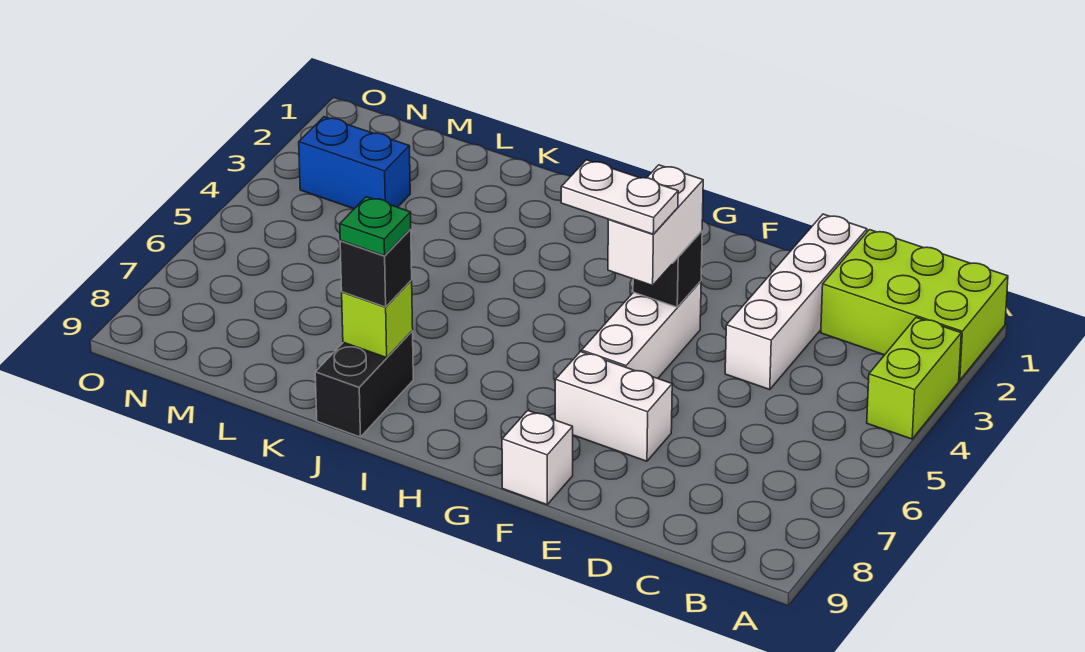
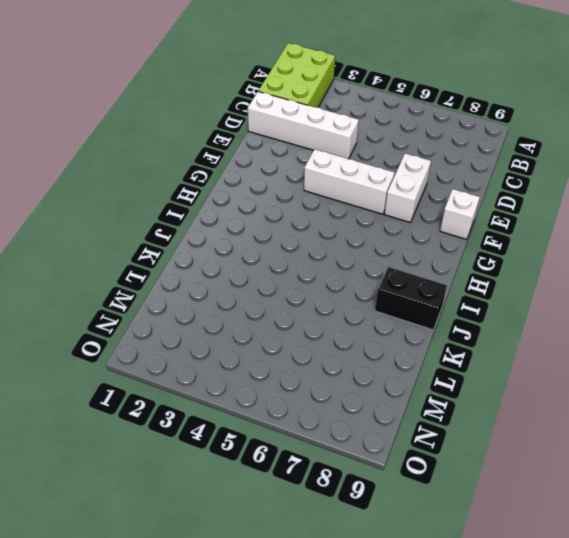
none -> lime brick A3:A4 level 1
none -> blue brick M3:N3 level 1
none -> black brick F4 level 2

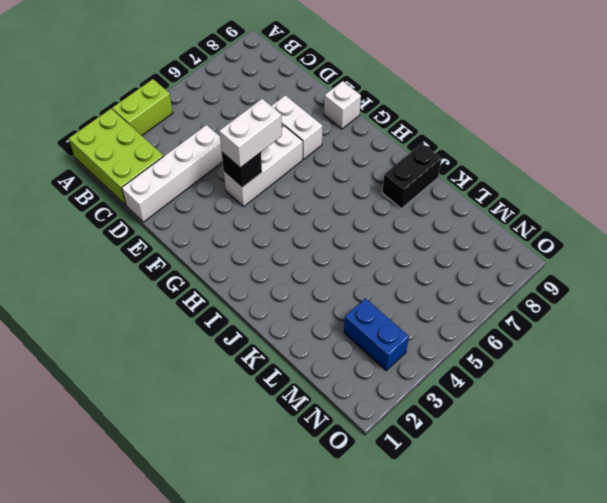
none -> lime brick J8 level 2
none -> black brick J8 level 3
none -> white plate F5:G5 level 4

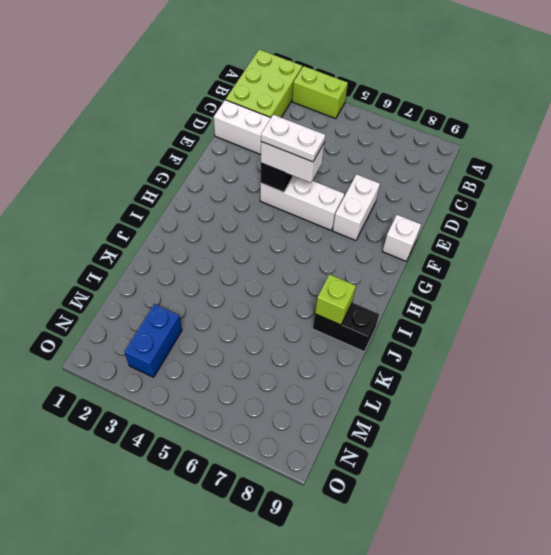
white plate F4:F5 level 4 -> white plate F5:G5 level 4
none -> black brick J8 level 3
none -> green plate J8 level 4

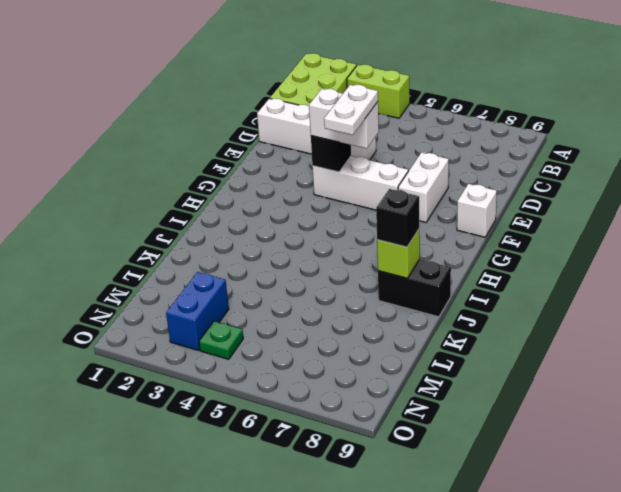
green plate N4 level 1 -> green plate J8 level 4

